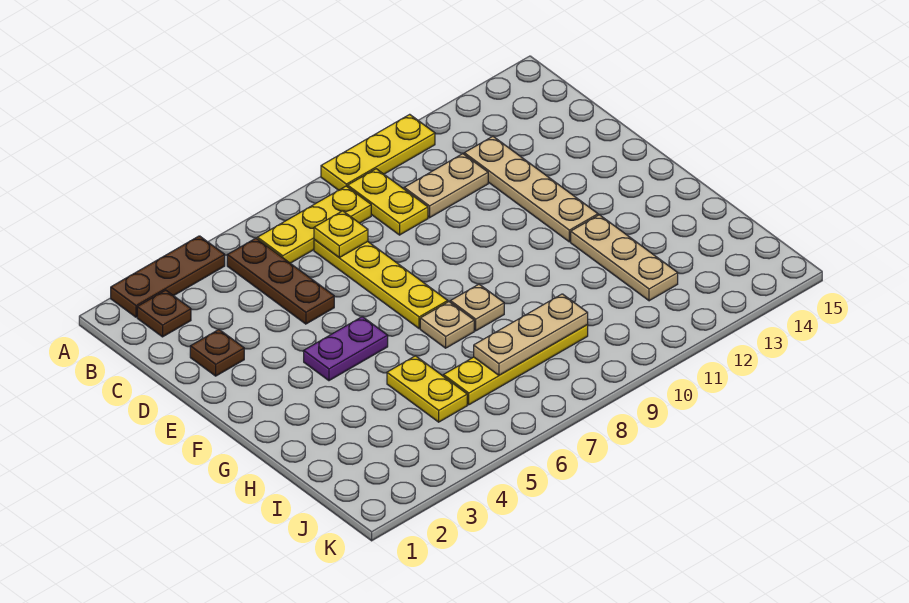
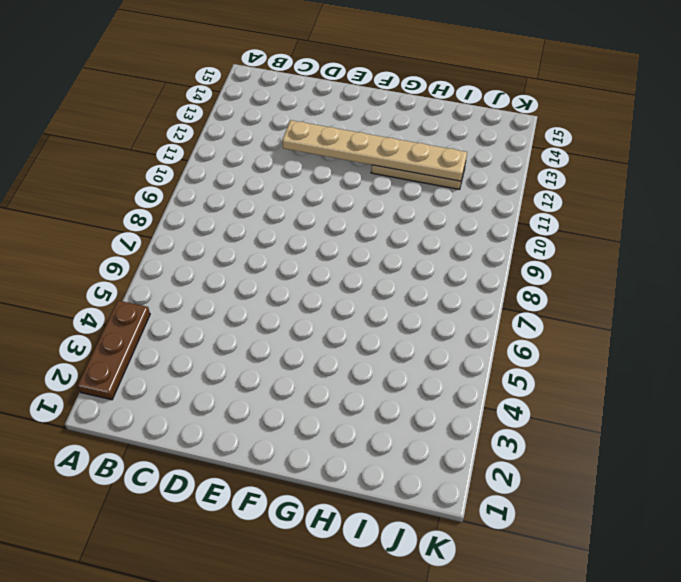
tan plate D12:I12 level 2 -> none
none -> yellow plate A9:A11 level 1
none -> brown plate B2 level 1
none -> brown plate B5:D5 level 1

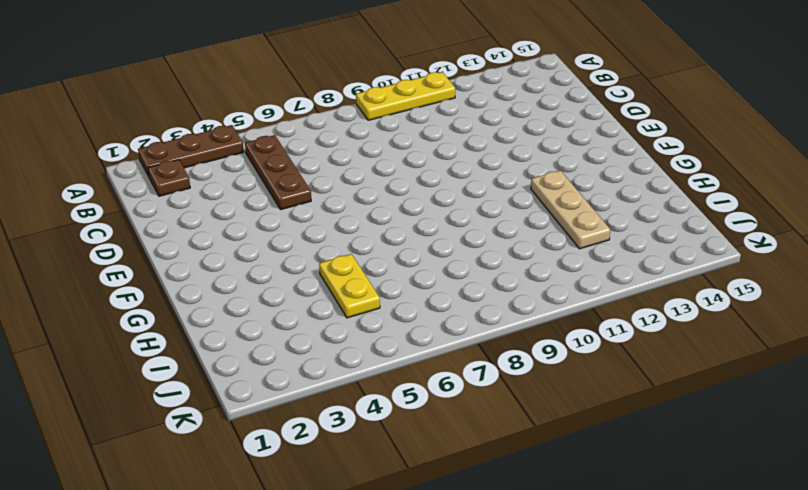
none -> yellow plate B6:B8 level 1
none -> yellow plate B9:C9 level 1
none -> yellow plate C7:F7 level 1

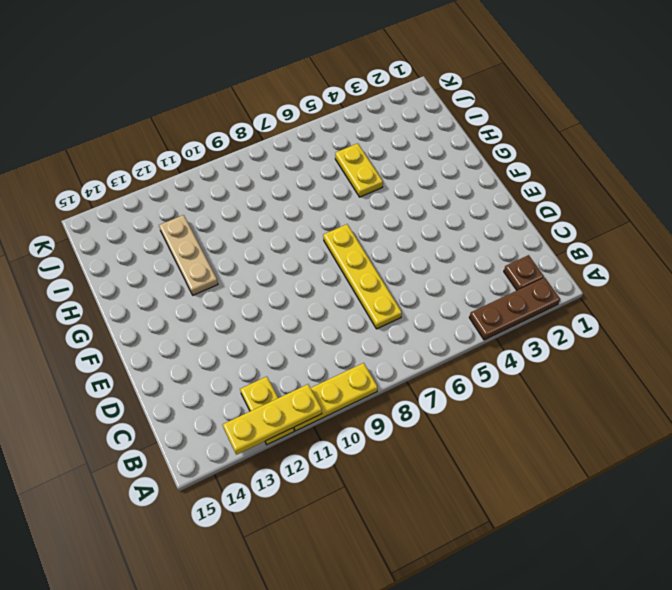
yellow plate A11:A13 level 2 -> yellow plate B6:B8 level 1
yellow plate A12:B12 level 1 -> yellow plate B9:C9 level 1
none -> brown plate B5:D5 level 1
none -> tan plate C10:C11 level 1
none -> tan plate C12:F12 level 1

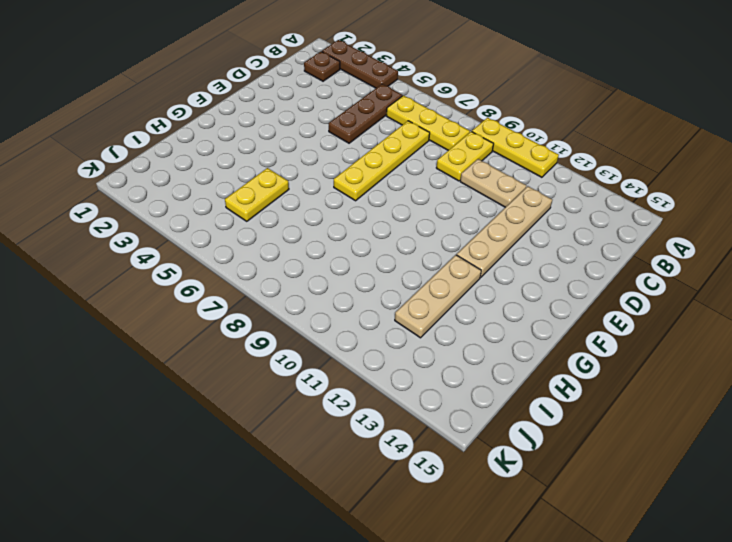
none -> brown plate D2 level 1
none -> purple plate F4:F5 level 1
none -> tan plate G7 level 1

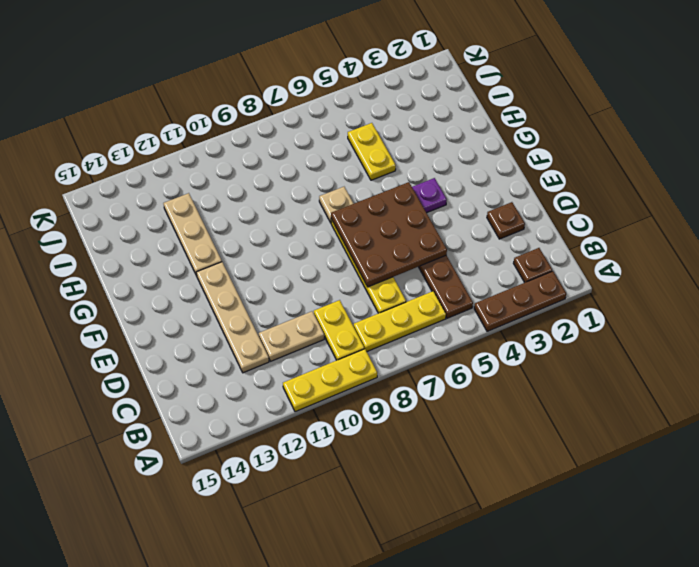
brown plate D5:F7 level 2 -> none
none -> tan plate G8 level 1
none -> yellow plate I6:I9 level 1
none -> yellow plate C7 level 2

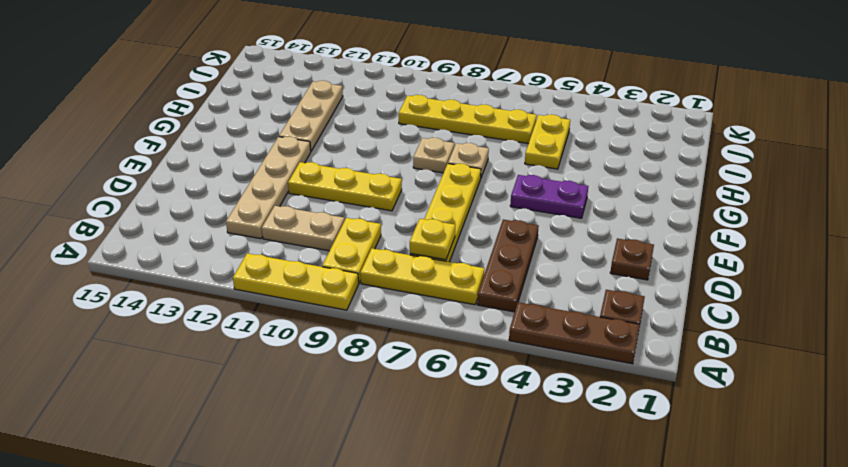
yellow plate E9:E11 level 1 -> none
none -> tan plate I7:I9 level 2

